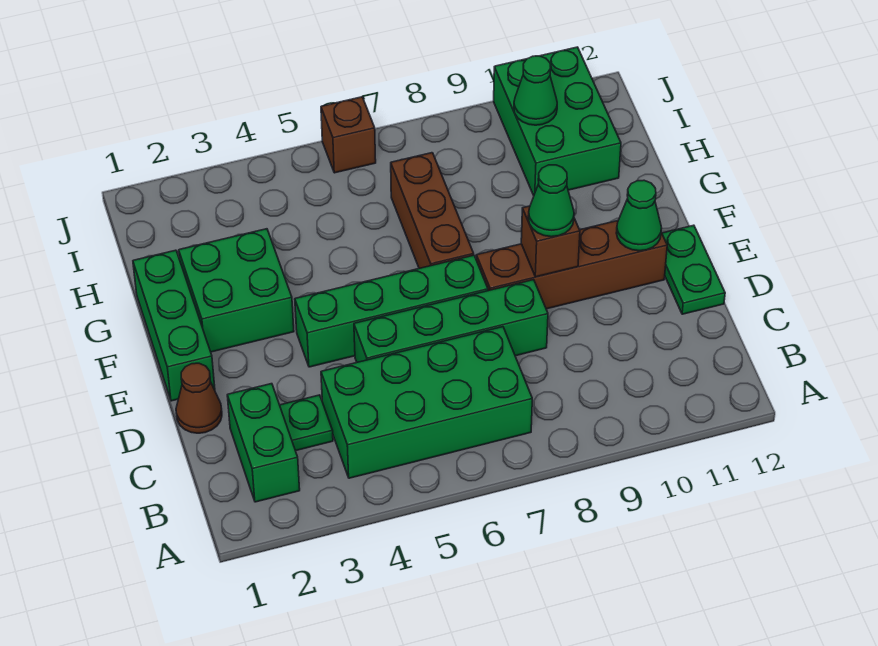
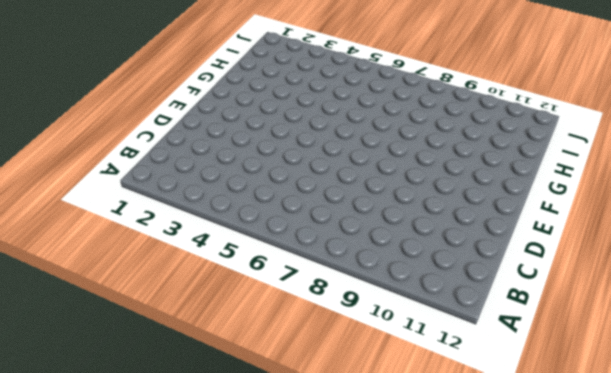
none -> green brick B2:C2 level 1
none -> green brick B4:C7 level 1
none -> green plate C3 level 1

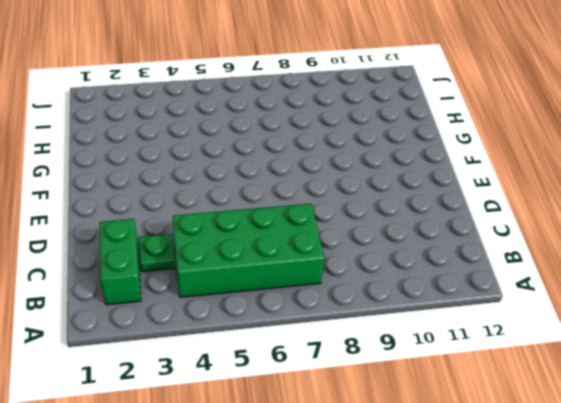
none -> brown cone D1 level 1
none -> green brick D5:D8 level 1
none -> green plate D12:E12 level 1

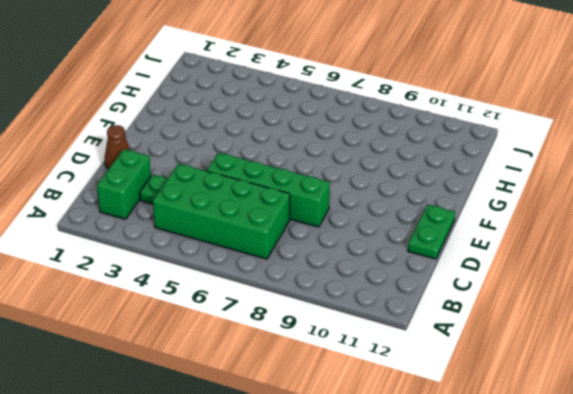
none -> green brick E1:G1 level 1
none -> green brick E4:E7 level 1
none -> brown brick E8:E11 level 1

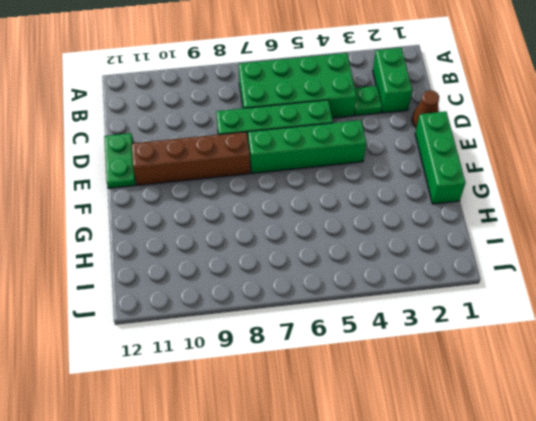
none -> green brick F2:G3 level 1
none -> brown brick F7:H7 level 1
none -> green brick H10:J11 level 1

